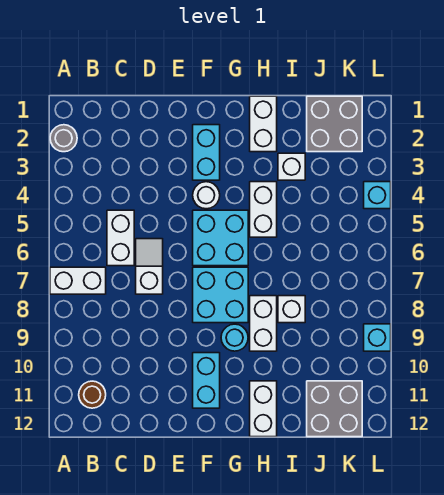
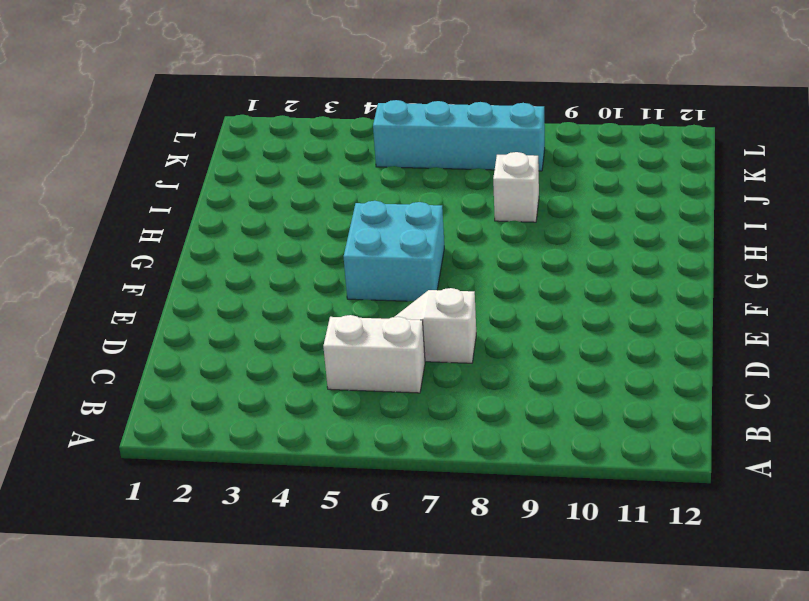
cyan brick K5:K8 level 1 -> none
none -> grey round brick A2 level 1
none -> white brick A7:B7 level 1
none -> brown round brick B11 level 1

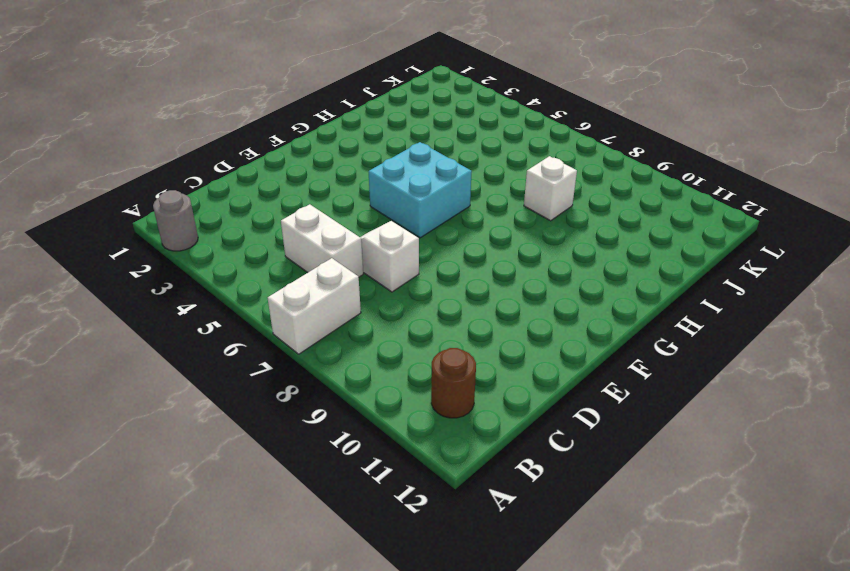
none -> cyan brick F2:F3 level 1
none -> white round brick F4 level 1
none -> cyan brick F7:G8 level 1

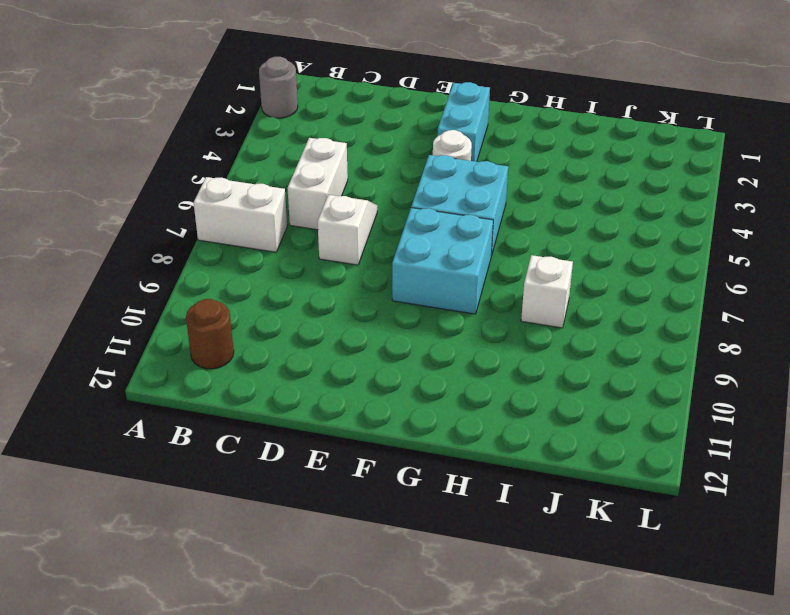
none -> cyan brick F10:F11 level 1
none -> cyan round brick G9 level 1
none -> white brick H1:H2 level 1

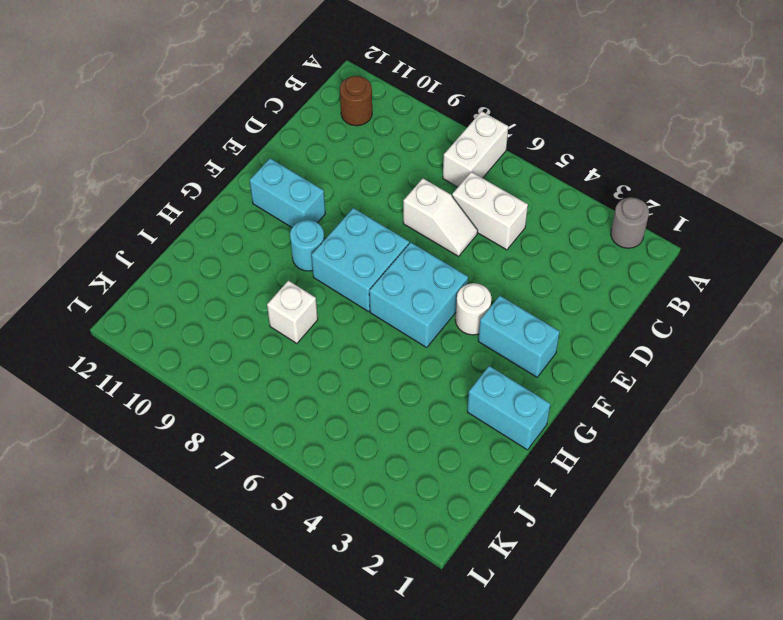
cyan brick H1:H2 level 1 -> white brick H1:H2 level 1
none -> white brick H4:H5 level 1
none -> white brick H8:H9 level 1
none -> white brick H11:H12 level 1

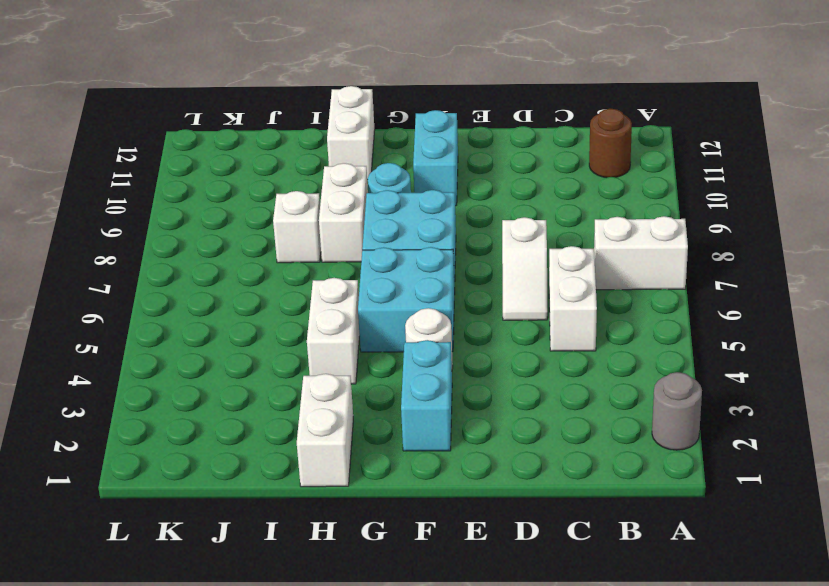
none -> white brick I3 level 1
none -> grey brick J1:K2 level 1
none -> grey brick J11:K12 level 1

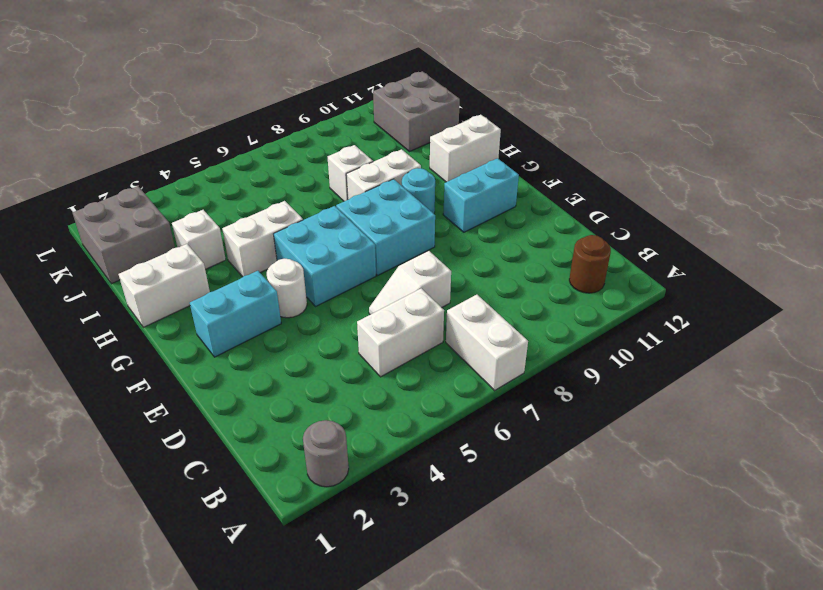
none -> cyan brick L4 level 1
none -> cyan brick L9 level 1

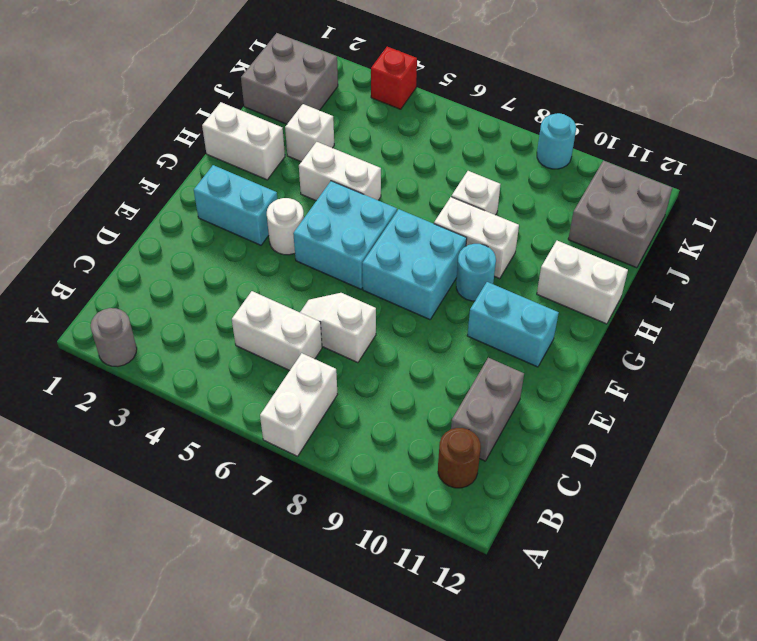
grey brick C11:D11 level 1 -> none
red brick L4 level 1 -> cyan brick L4 level 1
cyan round brick L9 level 1 -> cyan brick L9 level 1

